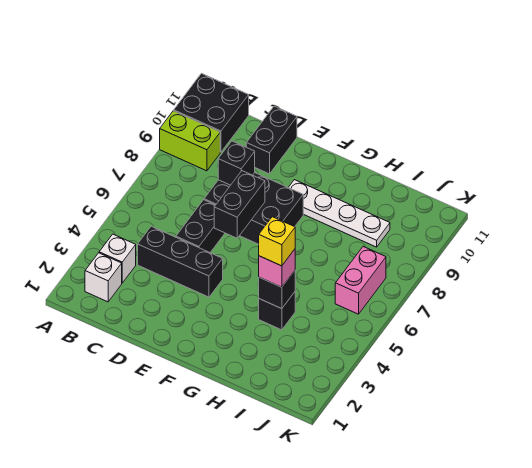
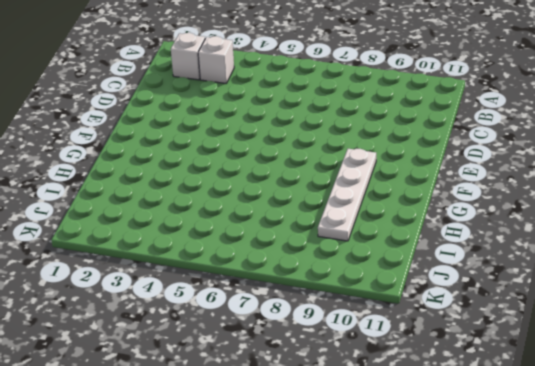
none -> lime brick A9:B9 level 1
none -> black brick A10:B11 level 1
none -> black brick C4:E4 level 1

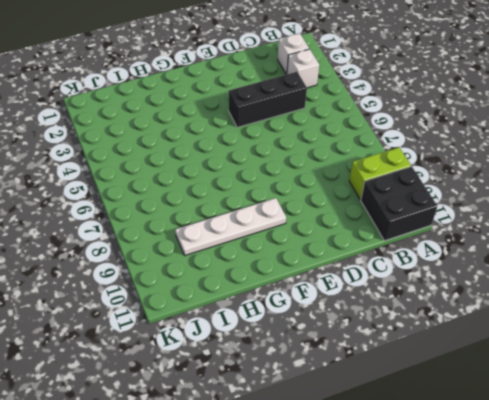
none -> black brick D5:D6 level 1
none -> black brick D7:F8 level 1
none -> black brick D10:D11 level 1

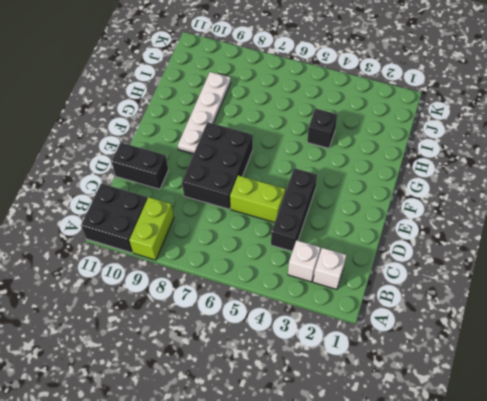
lime brick D5:D6 level 1 -> black brick D5:D6 level 1
none -> pink brick J6:J7 level 1
none -> black brick D8 level 2
none -> black brick E6:E7 level 2

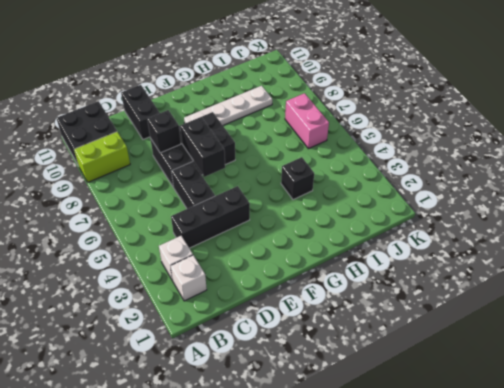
none -> black brick H4 level 2
none -> pink brick H4 level 3
none -> yellow brick H4 level 4

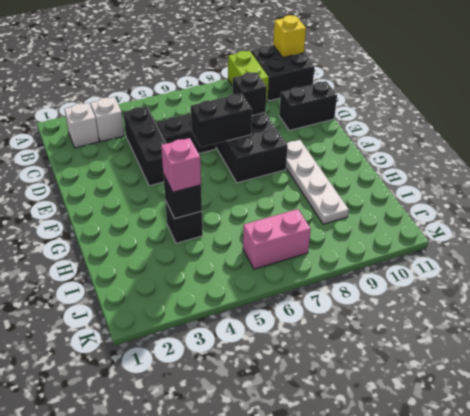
yellow brick A11 level 2 -> yellow brick H4 level 4

